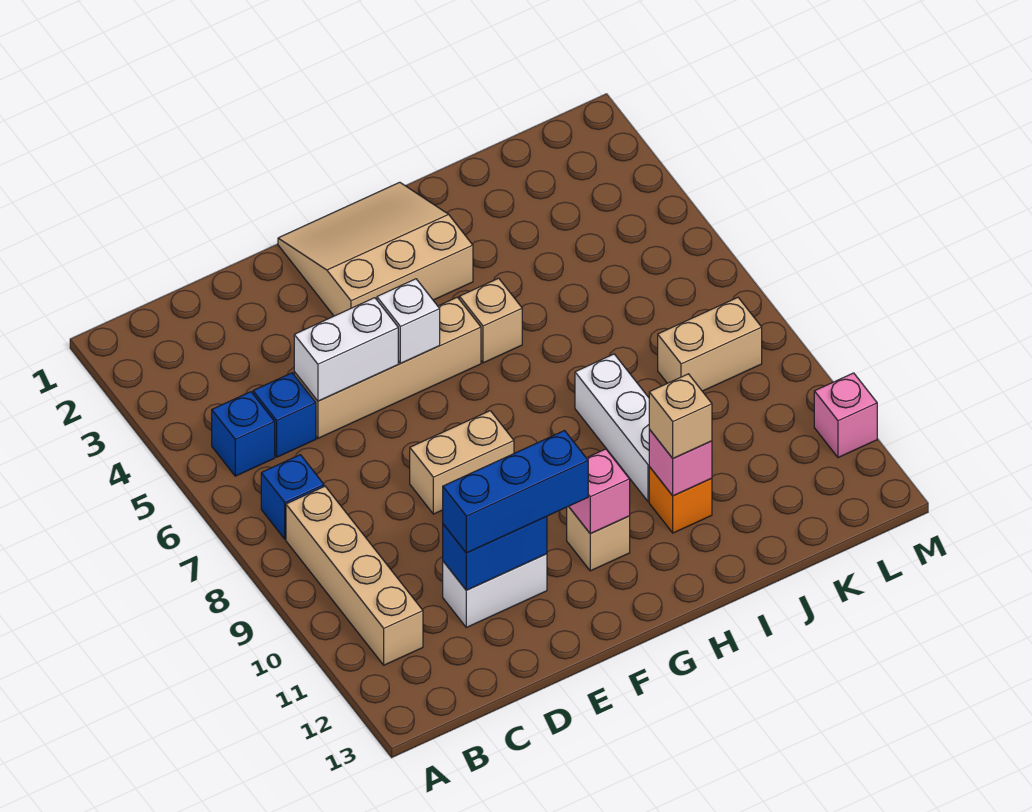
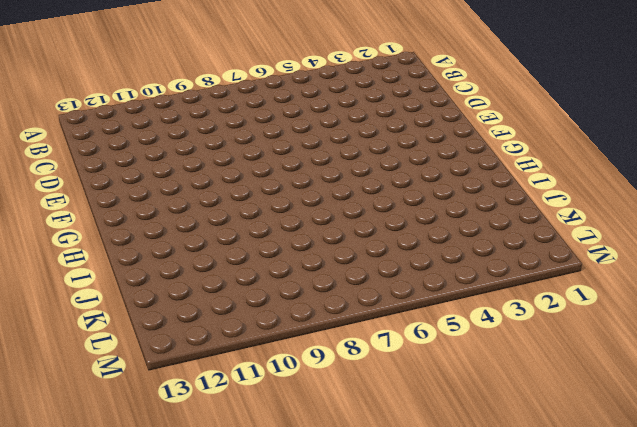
none -> blue brick B5 level 1
none -> blue brick B7 level 1
none -> tan brick B8:B11 level 1

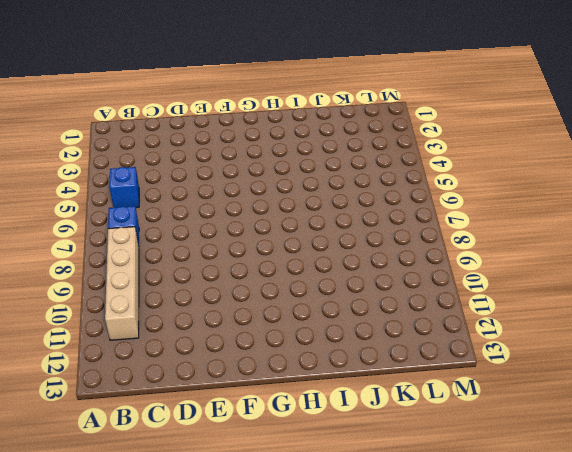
none -> blue brick C5 level 1
none -> tan brick D5:G5 level 1
none -> white brick D11:E11 level 1

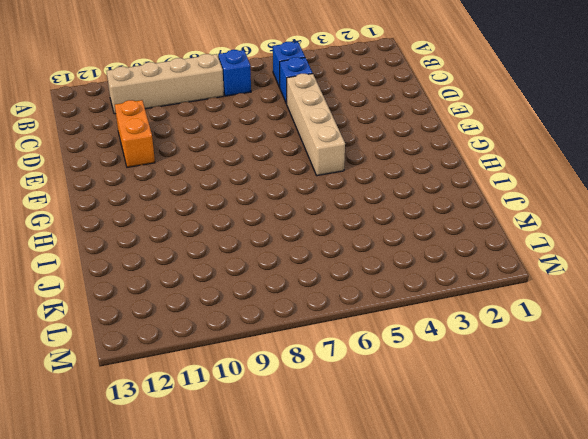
orange brick D11:E11 level 1 -> white brick D11:E11 level 1
none -> tan brick E8:F8 level 1
none -> tan slope F1:H3 level 1 top 3
none -> tan brick G11 level 1

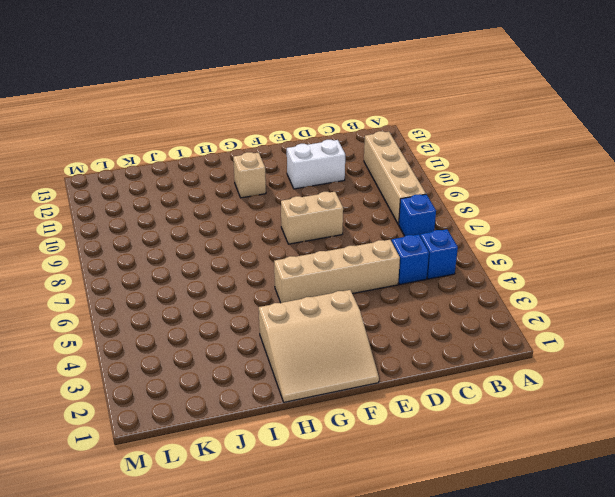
none -> tan brick H5 level 1
none -> white brick I8:I10 level 1
none -> orange brick I11 level 1

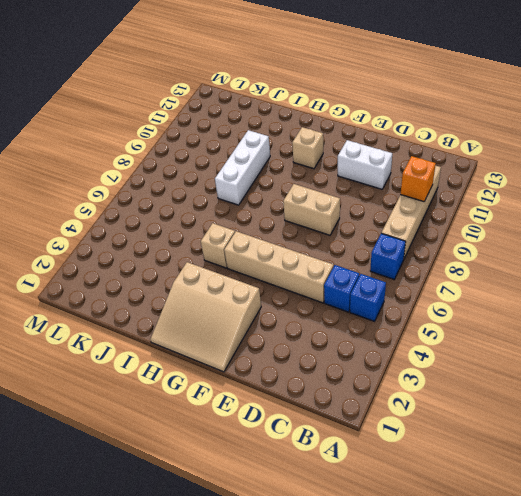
orange brick B10 level 2 -> orange brick I11 level 1
none -> tan brick K8:L8 level 1
none -> pink brick M11 level 1
none -> white brick D5:E5 level 2

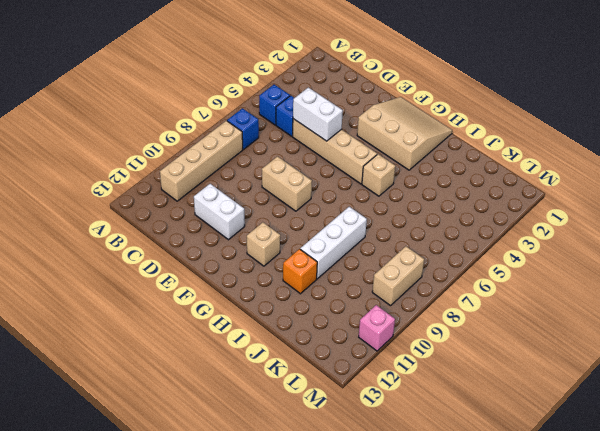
tan brick L8:L9 level 1 -> tan brick K8:L8 level 1
none -> blue brick D11:E11 level 2
none -> white brick F5 level 2
none -> pink brick G11 level 2

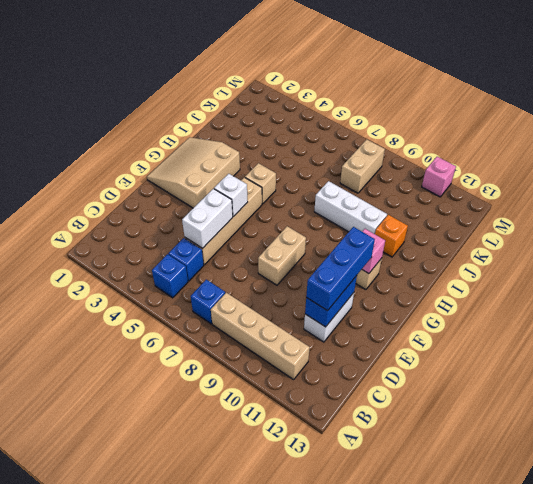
none -> pink brick I11 level 2
none -> tan brick I11 level 3

